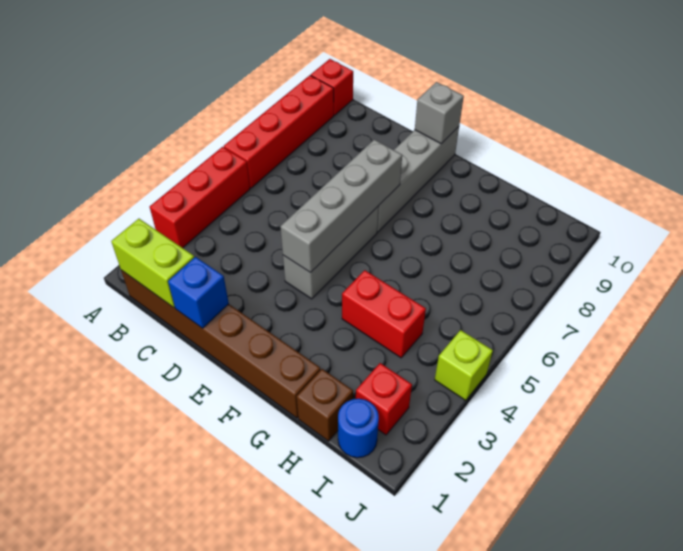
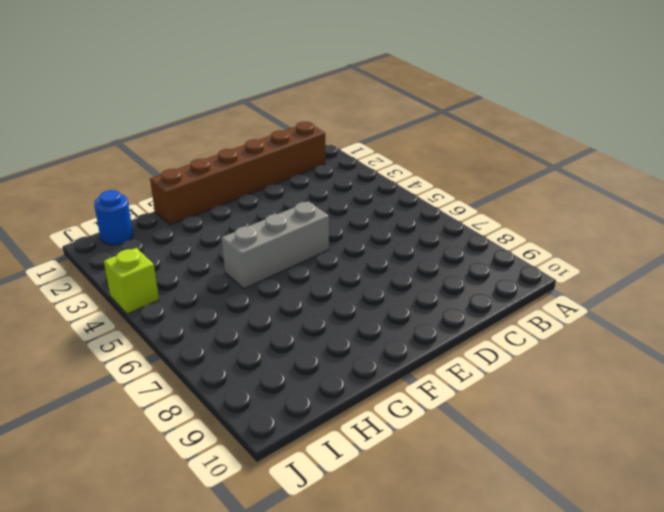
grey brick E5:G5 level 1 -> grey brick E4:E6 level 1
none -> red brick A3:A5 level 1
none -> red brick A6:A9 level 1
none -> red brick A10 level 1

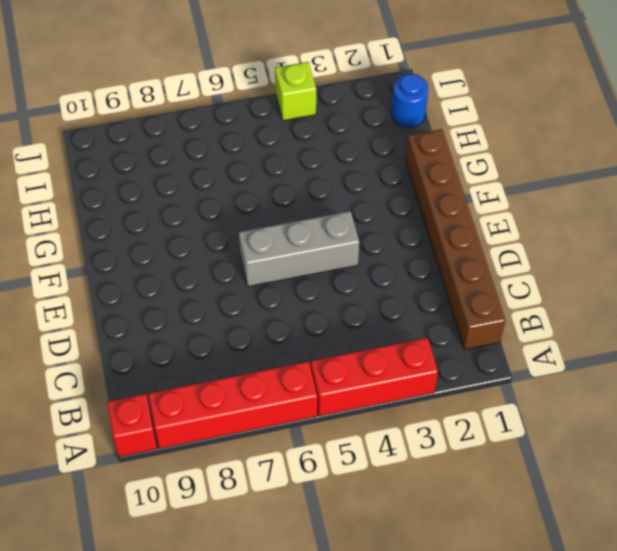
none -> grey brick E7:E10 level 1
none -> red brick G4:H4 level 1
none -> brown brick H1 level 1

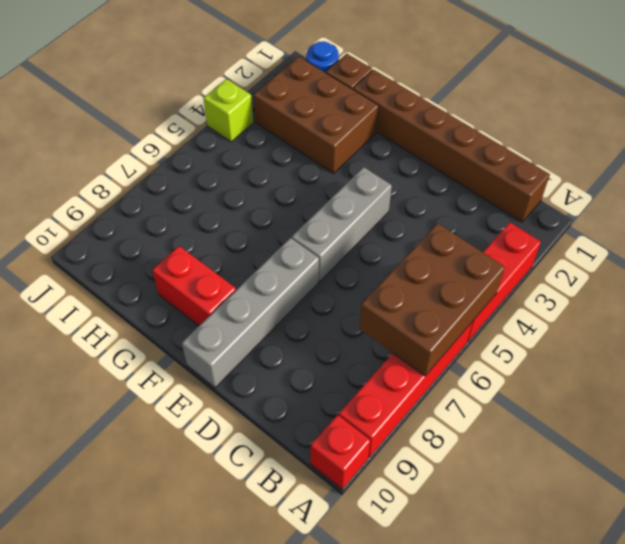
brown brick A5:B7 level 2 -> none
red brick F9:G9 level 1 -> red brick G4:H4 level 1
brown brick G2:I3 level 1 -> red brick I2 level 1
none -> lime brick B1:C1 level 2
none -> blue brick D1 level 2
none -> grey brick E4:E7 level 2

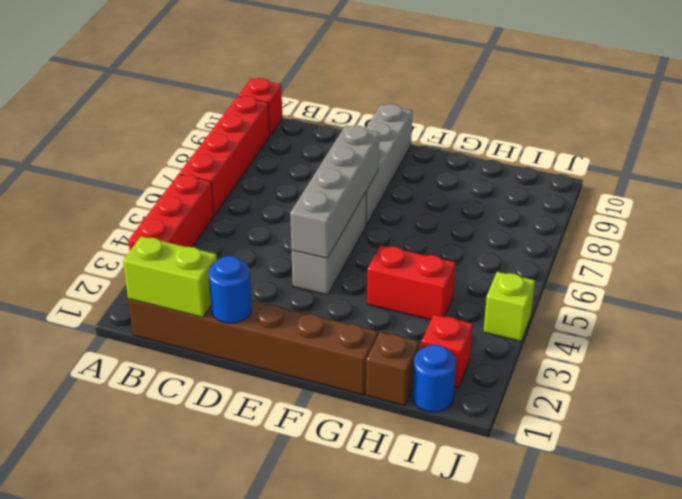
blue round brick D1 level 2 -> blue brick D1 level 2
none -> grey brick E10 level 2

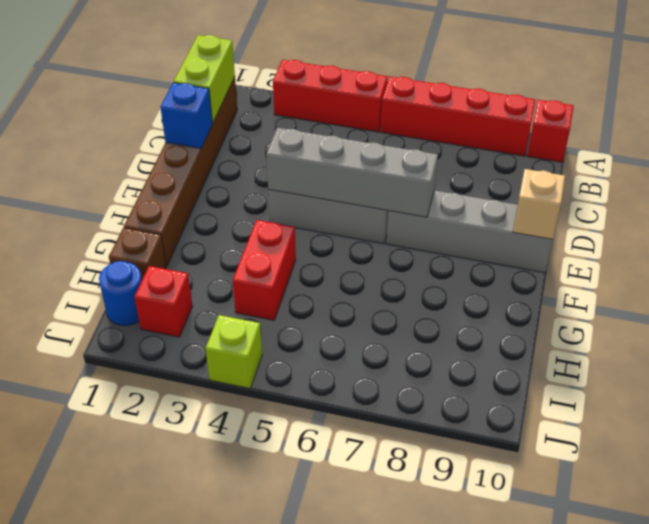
tan brick E10 level 2 -> grey brick E10 level 2

